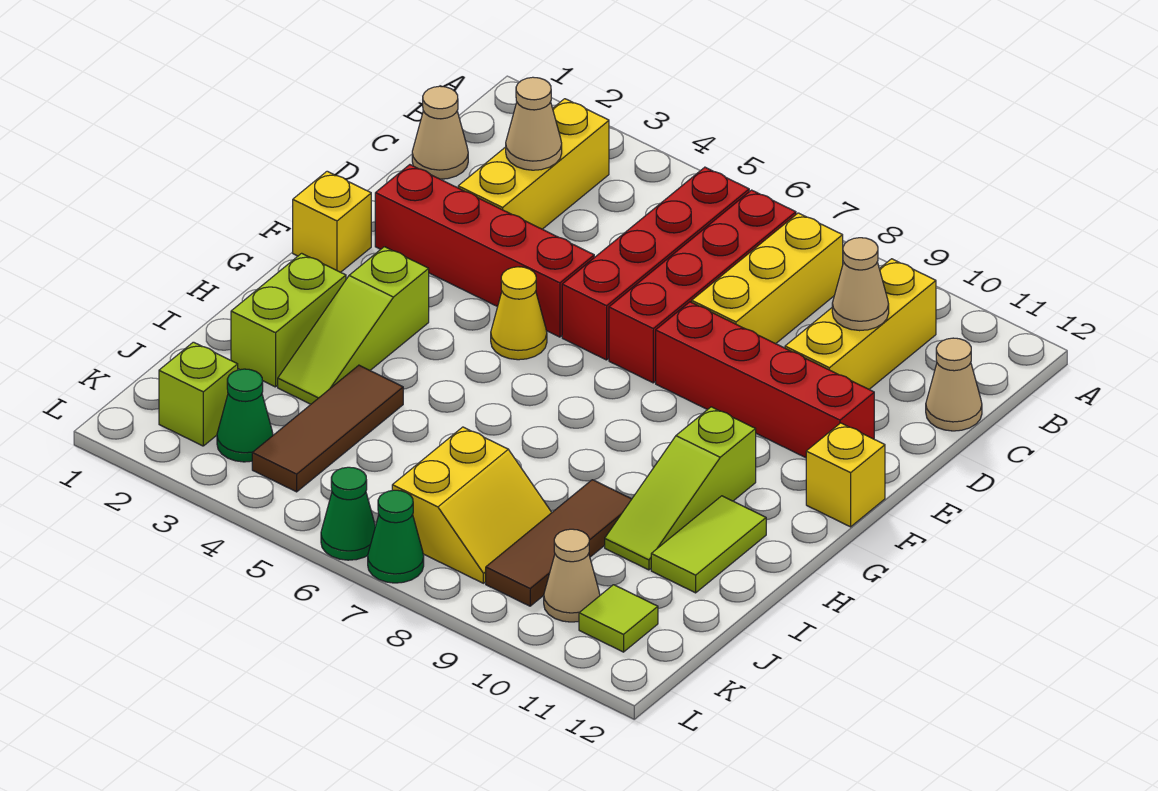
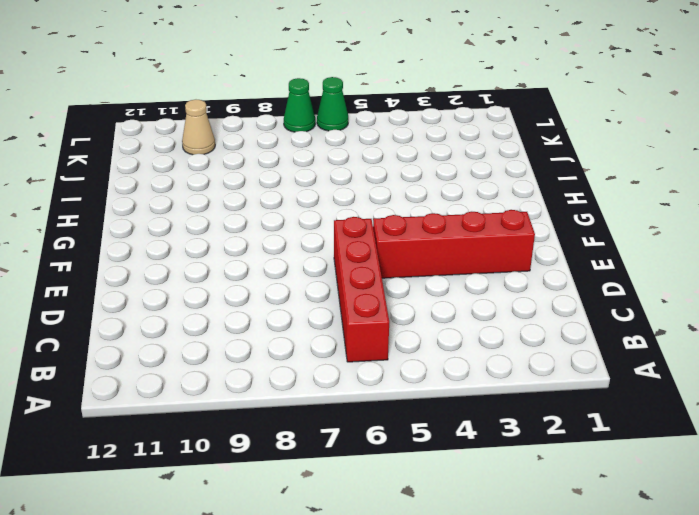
none -> yellow brick B3:D3 level 1
none -> red brick B7:E7 level 1
none -> yellow brick B8:D8 level 1

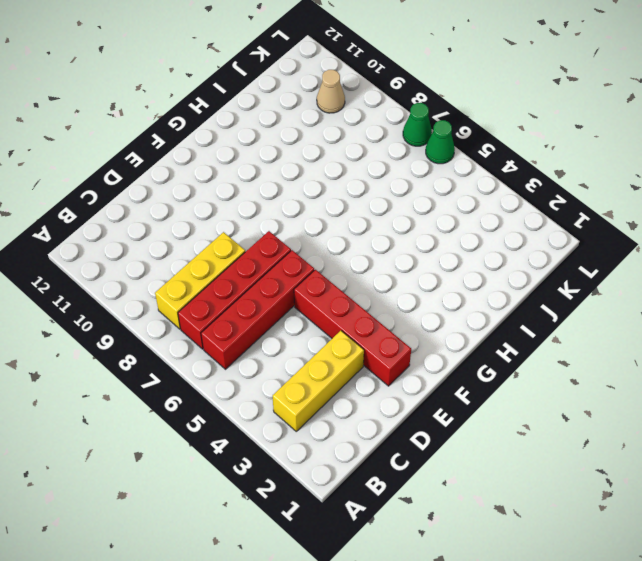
none -> yellow brick B10:D10 level 1
none -> tan cone C1 level 1
none -> tan cone C12 level 1

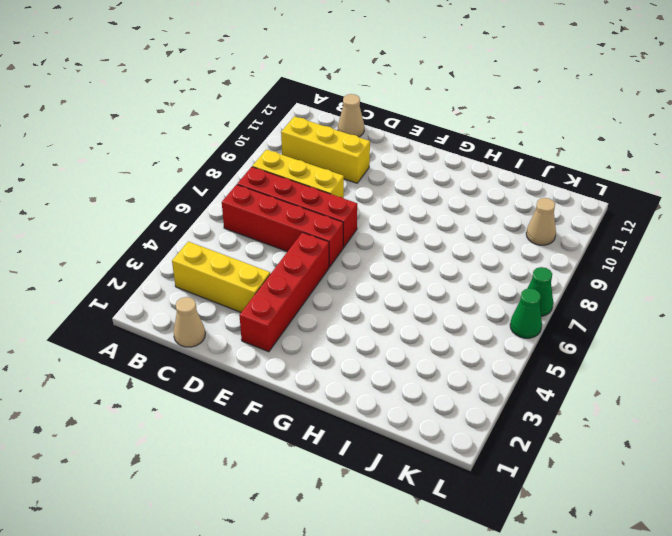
none -> red brick E8:E11 level 1
none -> yellow brick F1 level 1
none -> yellow cone F5 level 1

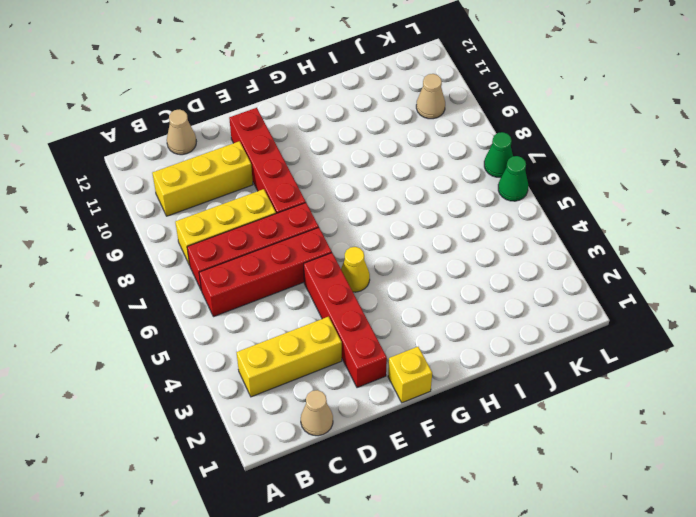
none -> yellow brick F12 level 1
none -> lime slope G3:I3 level 1 top G
none -> lime slope G10:I10 level 1 top G

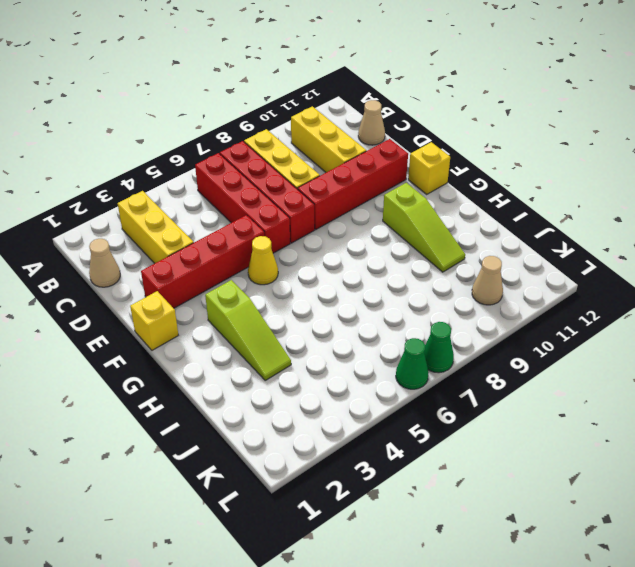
none -> lime brick H2:I2 level 1
none -> lime tile H11:I11 level 1
none -> brown tile I4:K4 level 1

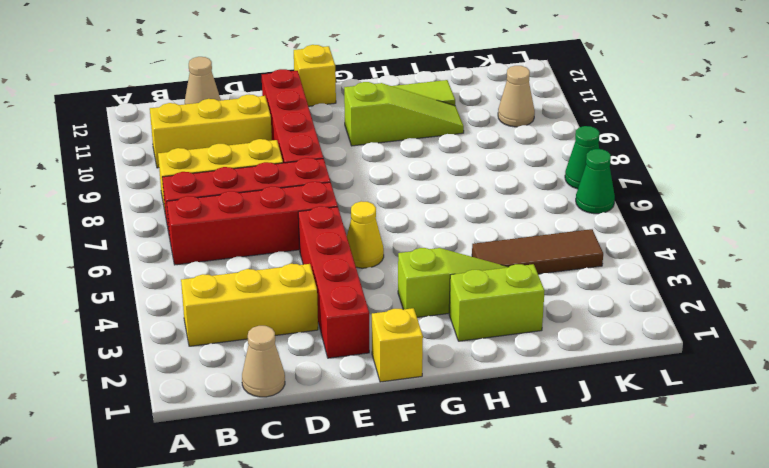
none -> brown tile I9:K9 level 1
none -> yellow slope J7:K8 level 1 top 7
none -> lime brick K2 level 1

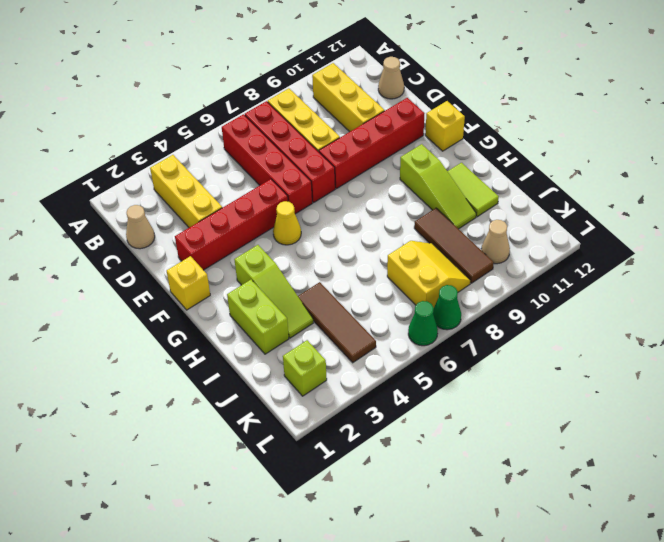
none -> green cone K3 level 1
none -> lime tile K11 level 1
none -> tan cone C3 level 2

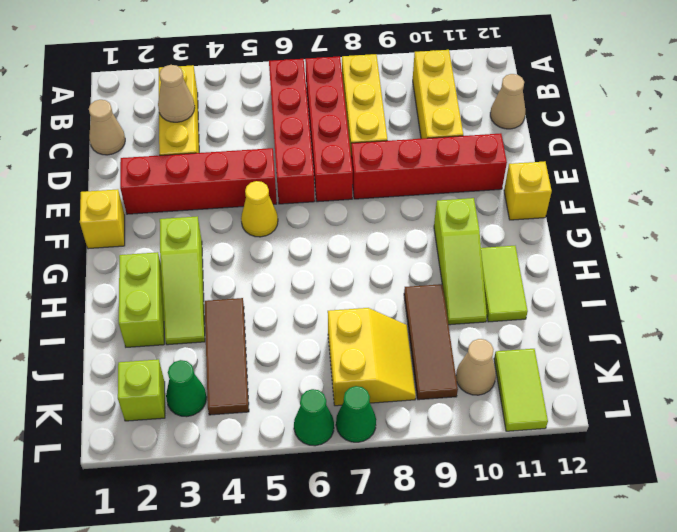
lime tile K11:L11 level 1 -> lime tile K11 level 1
none -> tan cone C10 level 2

